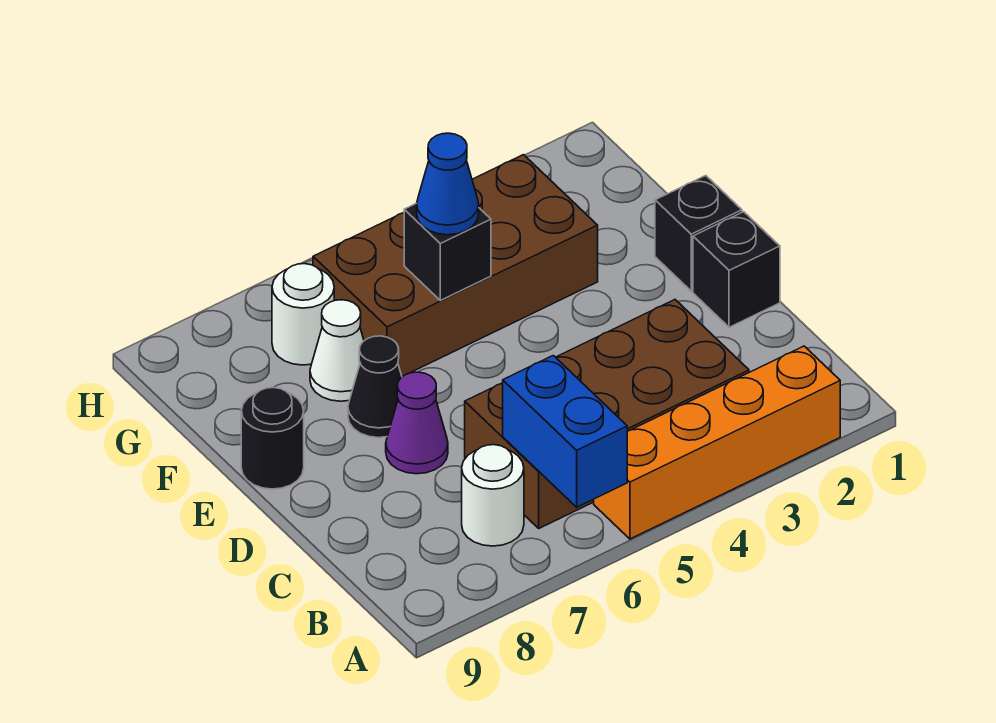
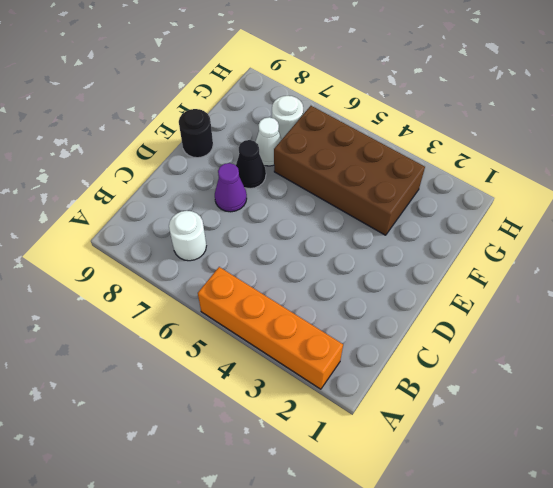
none -> brown brick B3:C6 level 1
none -> black brick D1 level 1
none -> black brick E1 level 1

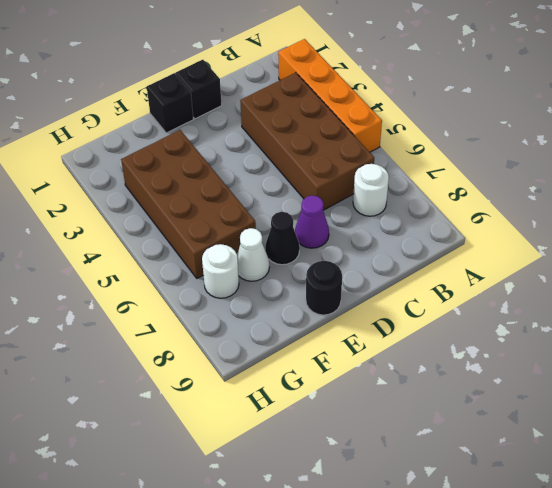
none -> blue brick A6:B6 level 2
none -> black brick F5 level 2
none -> blue cone F5 level 3

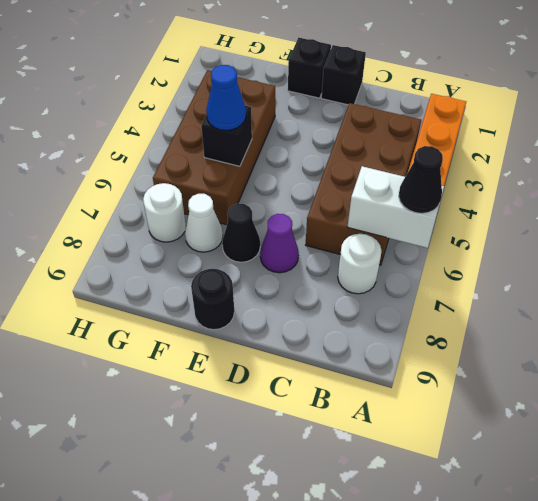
white brick A6:B6 level 2 -> blue brick A6:B6 level 2
black cone A6 level 3 -> none

